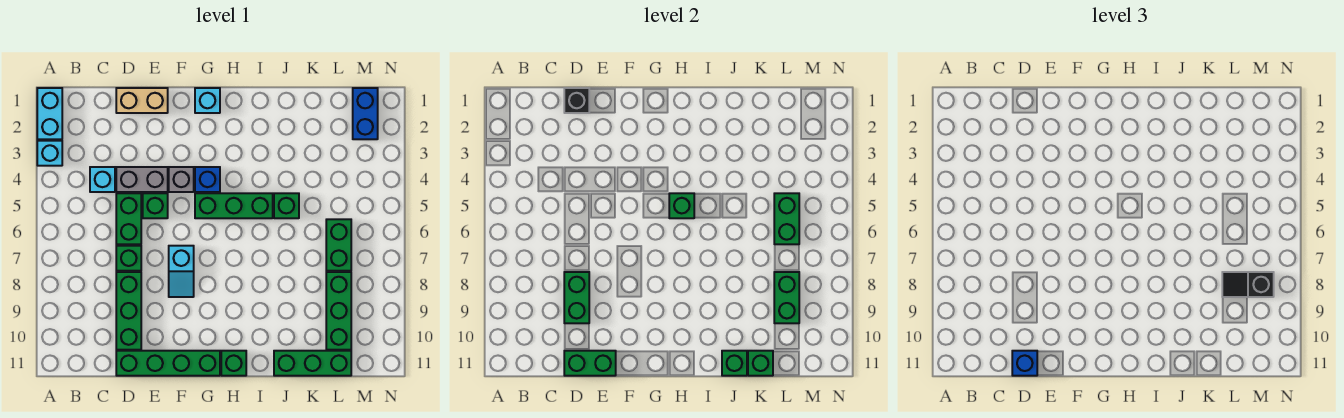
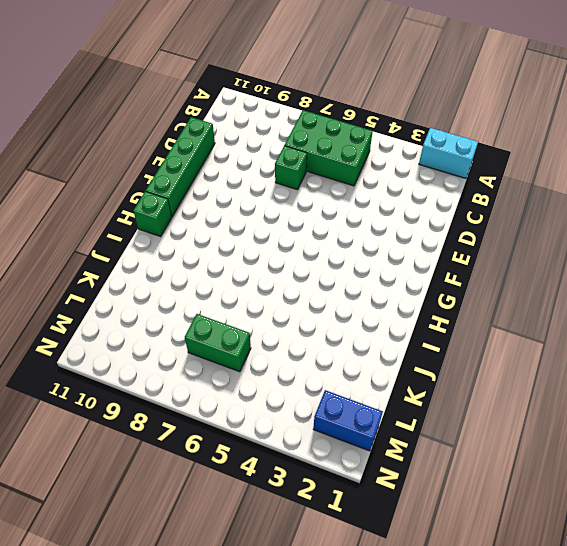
green brick B5:C7 level 1 -> none
none -> cyan brick A3 level 1
none -> cyan brick C4 level 1
none -> tan brick D1:E1 level 1
none -> grey brick D4:E4 level 1

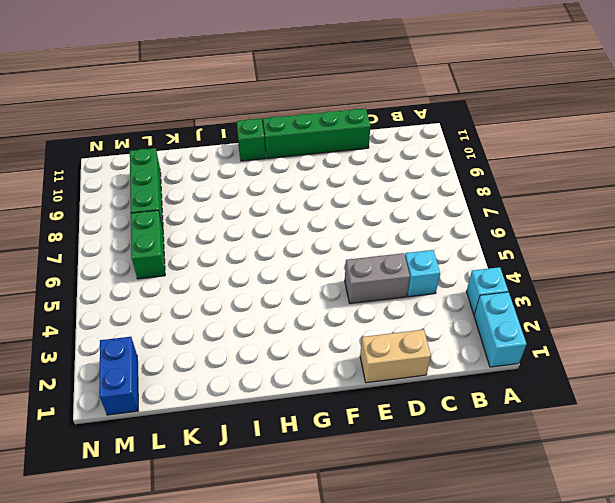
none -> green brick D5:D6 level 1
none -> green brick D7 level 1
none -> green brick D8:D10 level 1
none -> green brick E5 level 1

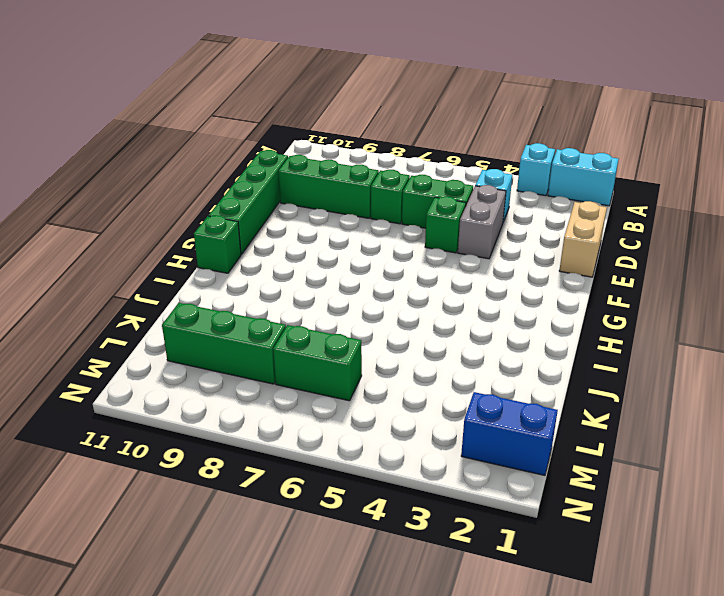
none -> grey brick F4 level 1
none -> cyan slope F7:F8 level 1 top 7
none -> cyan brick G1 level 1
none -> blue brick G4 level 1

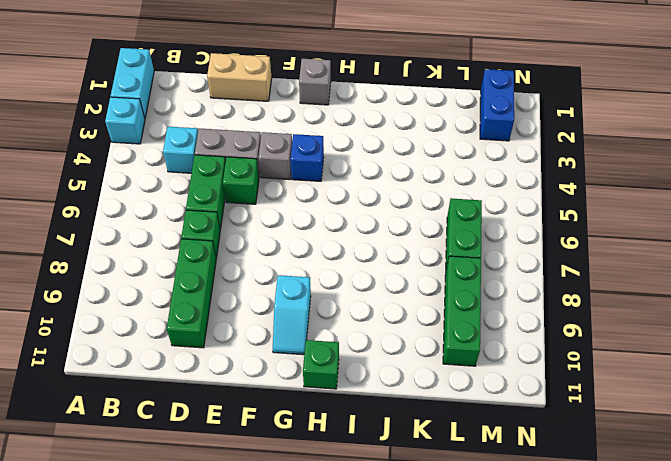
grey brick G1 level 1 -> cyan brick G1 level 1
cyan slope G9:G10 level 1 top 9 -> cyan slope F7:F8 level 1 top 7
none -> green brick D11:G11 level 1
none -> green brick G5:I5 level 1
none -> green brick J5 level 1
none -> green brick J11:L11 level 1

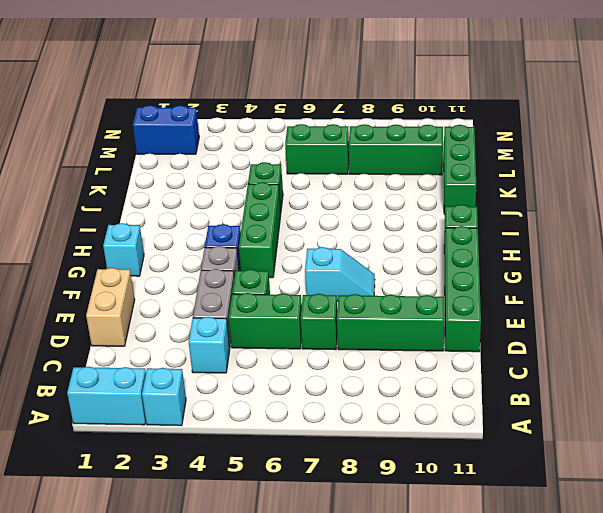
none -> black brick D1 level 2
none -> green brick D8:D9 level 2
none -> green brick D11:E11 level 2
none -> green brick H5 level 2

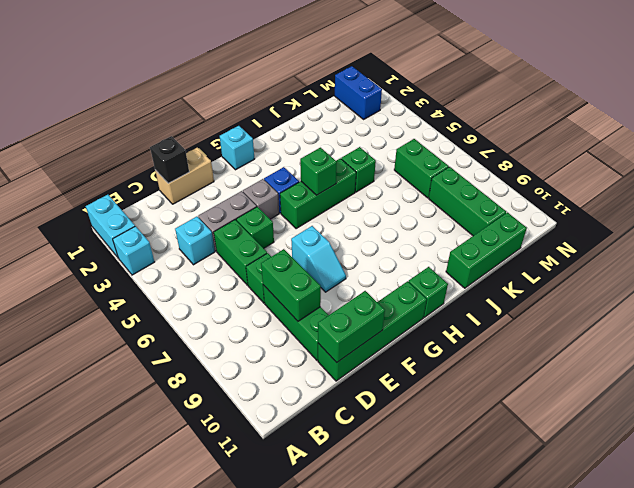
none -> green brick J11 level 2
none -> green brick K11 level 2
none -> green brick L5:L6 level 2
none -> green brick L8:L9 level 2

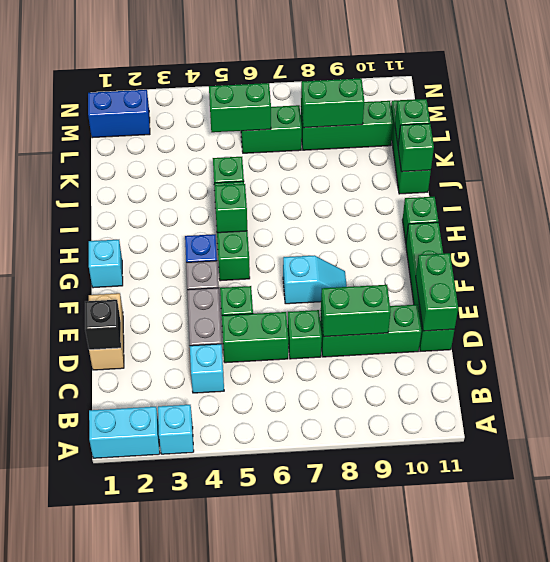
none -> blue brick D11 level 3
none -> black slope L8:M8 level 3 top M

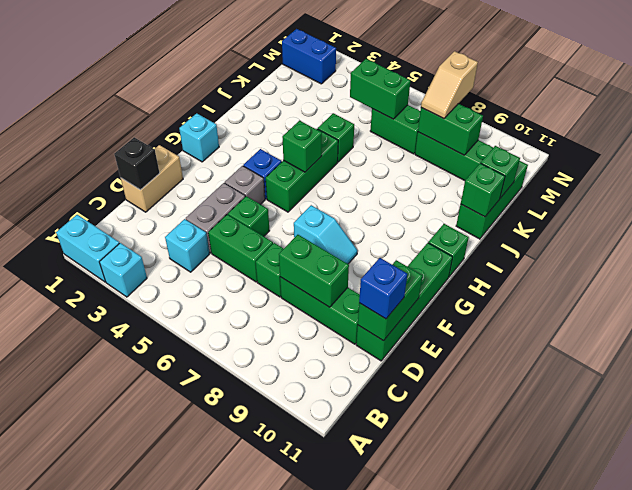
tan slope L8:M8 level 3 top M -> black slope L8:M8 level 3 top M

